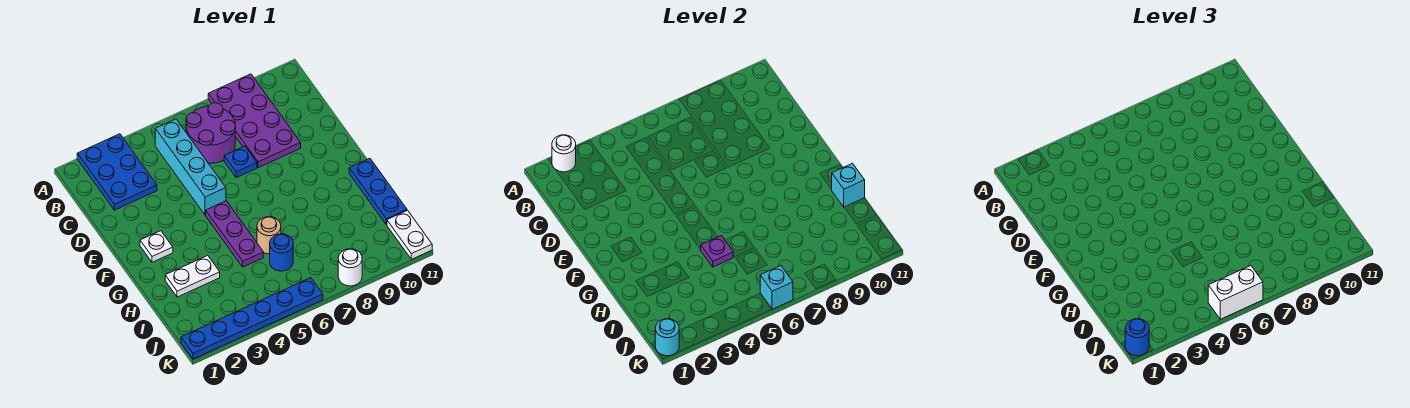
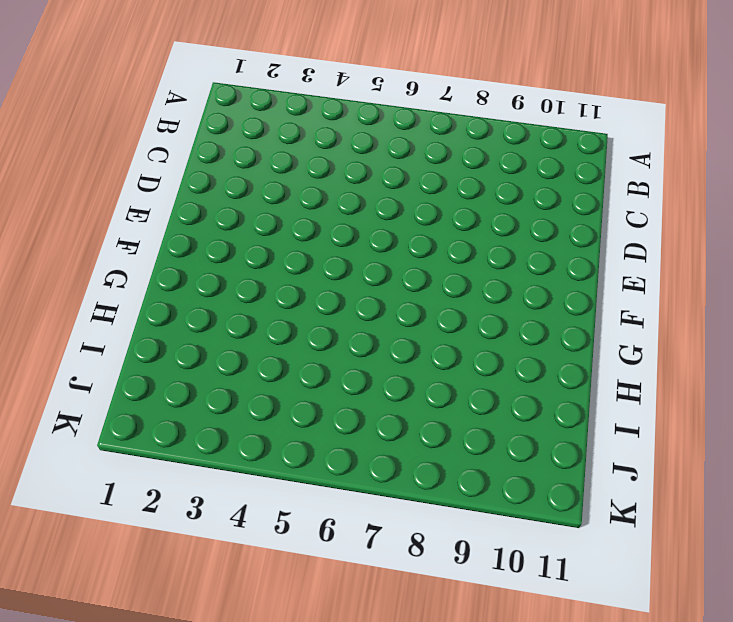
none -> blue plate A2:C3 level 1
none -> purple plate A8:D9 level 1
none -> cyan brick B5:E5 level 1

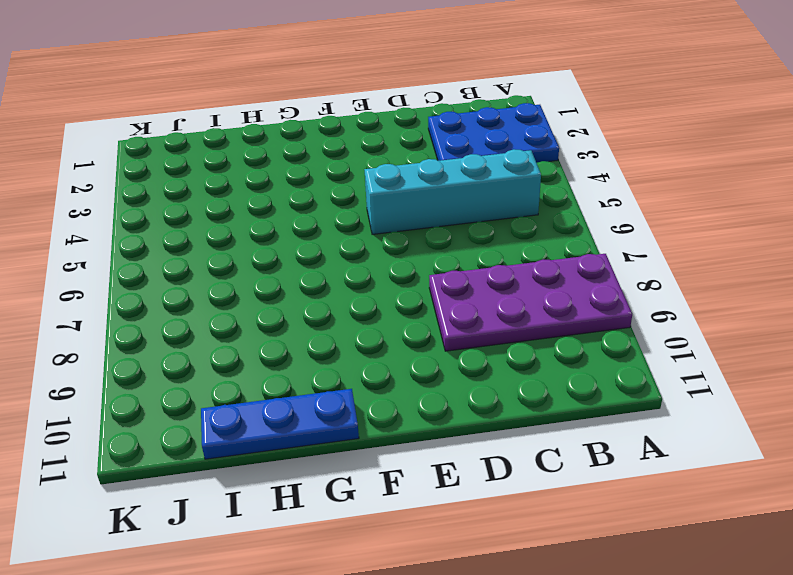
none -> purple round brick B6:C7 level 1
none -> blue plate D7 level 1
none -> white plate F2 level 1

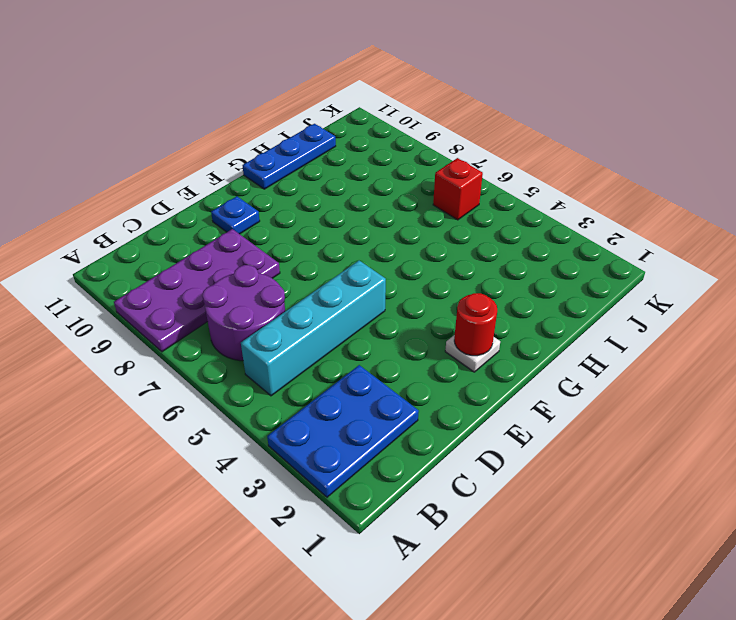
blue plate E10 level 1 -> blue plate D7 level 1
red round brick F2 level 2 -> none
red brick J6 level 1 -> none
none -> purple plate F5:H5 level 1
none -> white plate H2:H3 level 1
none -> tan round brick H6 level 1

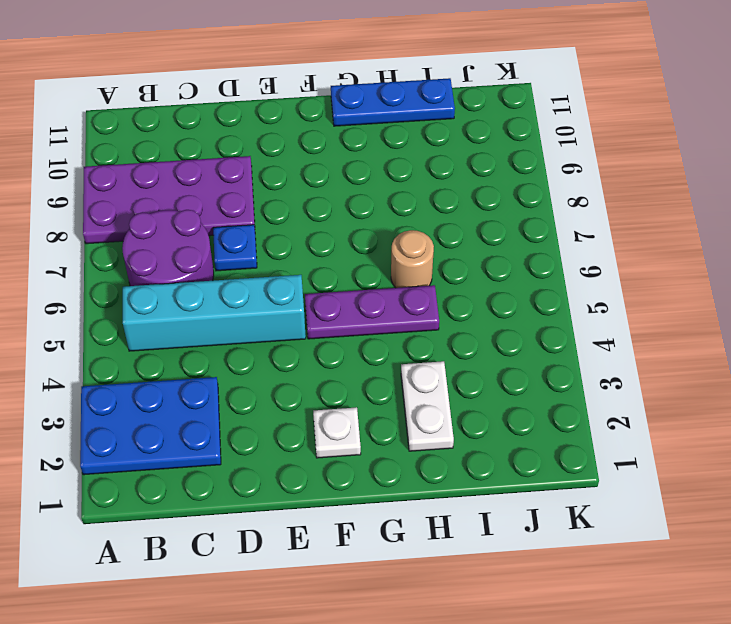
none -> blue round brick I6 level 1
none -> white plate J11:K11 level 1
none -> blue plate K1:K6 level 1

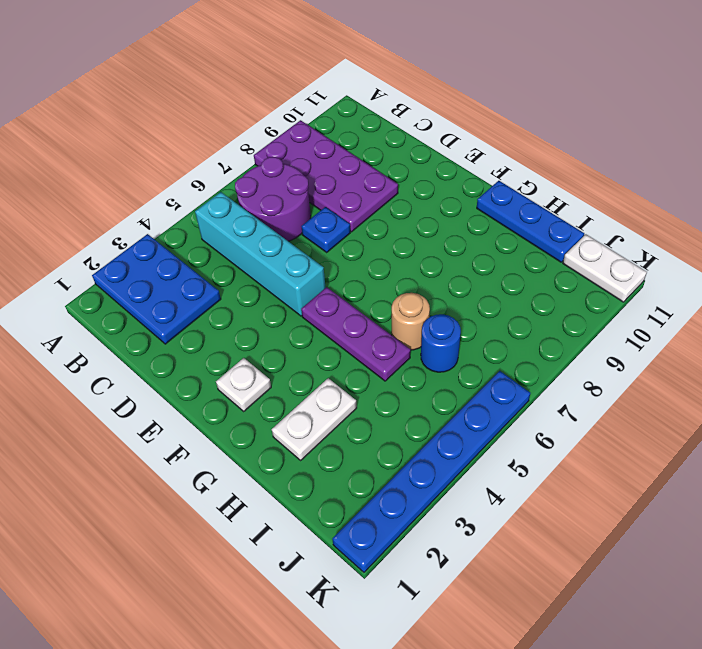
none -> white round brick K8 level 1
none -> white round brick A2 level 2
none -> purple plate H5 level 2

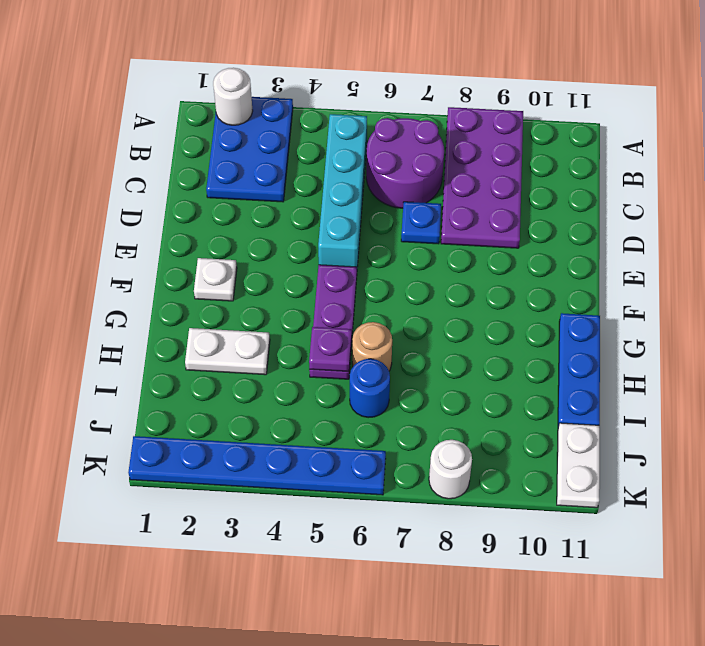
none -> cyan brick H11 level 2
none -> cyan round brick K1 level 2
none -> cyan brick K6 level 2

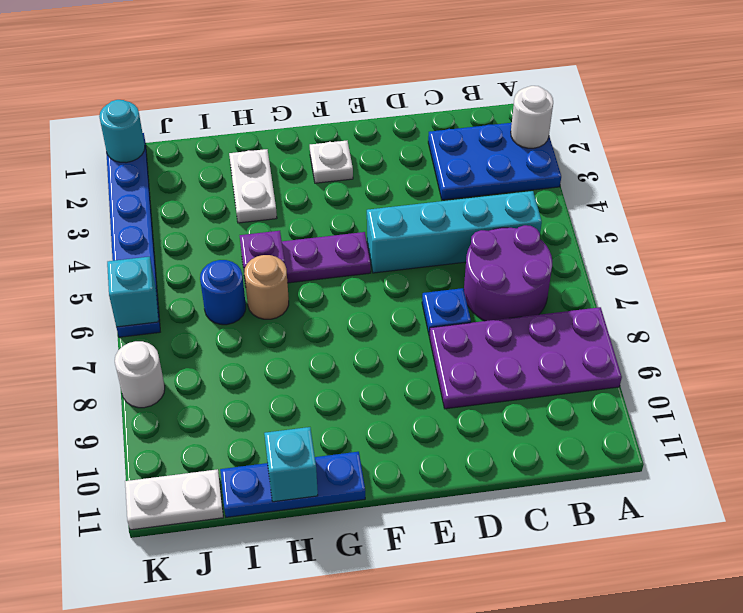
none -> blue round brick K1 level 3
none -> white brick K5:K6 level 3

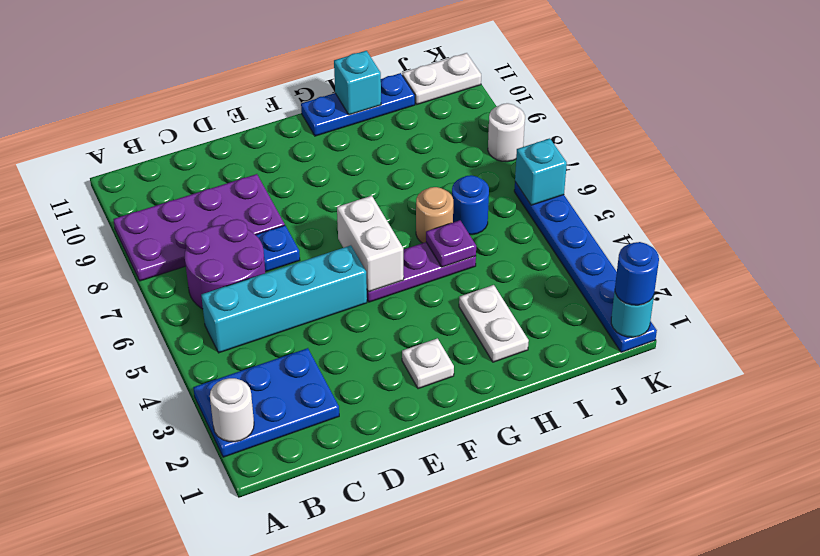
white brick F5:F6 level 2 -> white brick K5:K6 level 3

